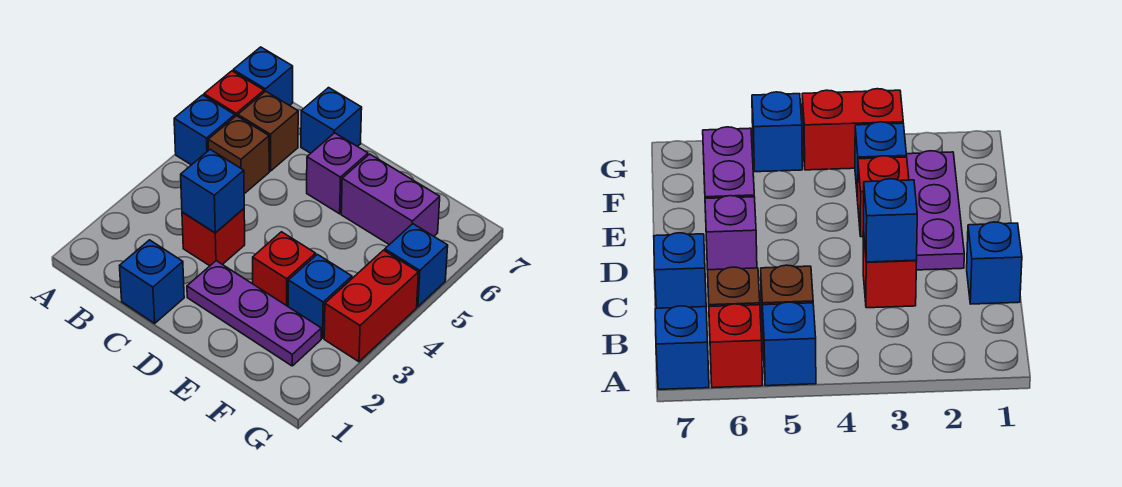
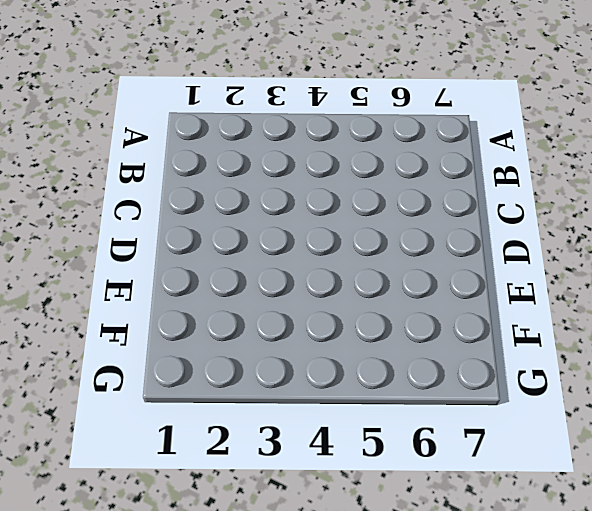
none -> blue brick A5 level 1
none -> red brick A6 level 1
none -> blue brick A7 level 1

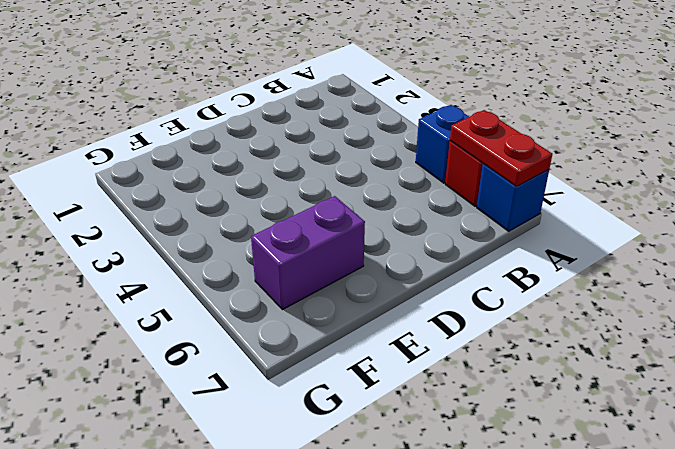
red plate A6:A7 level 2 -> none
none -> brown brick B5 level 1
none -> brown brick B6 level 1
none -> blue brick C1 level 1

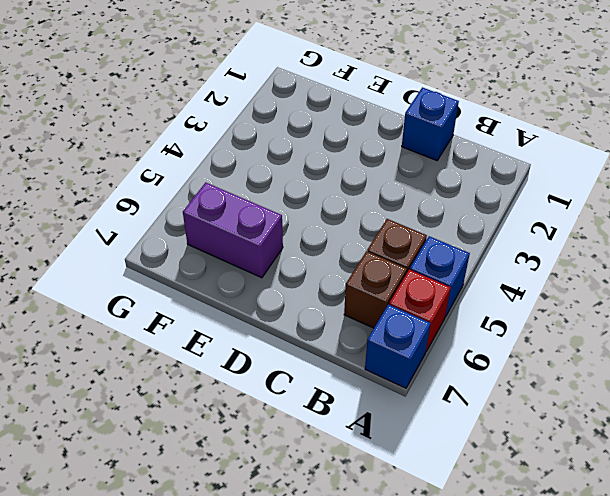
none -> red brick C3 level 1
none -> blue brick C7 level 1
none -> purple plate D2:F2 level 1

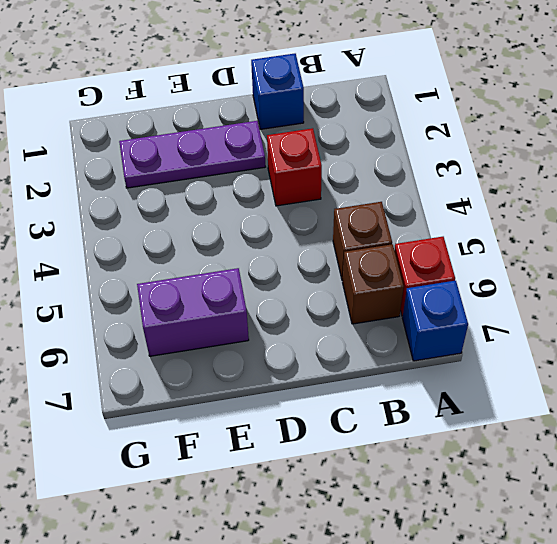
none -> blue brick A5 level 1
none -> blue brick C7 level 1
none -> purple brick D6 level 1

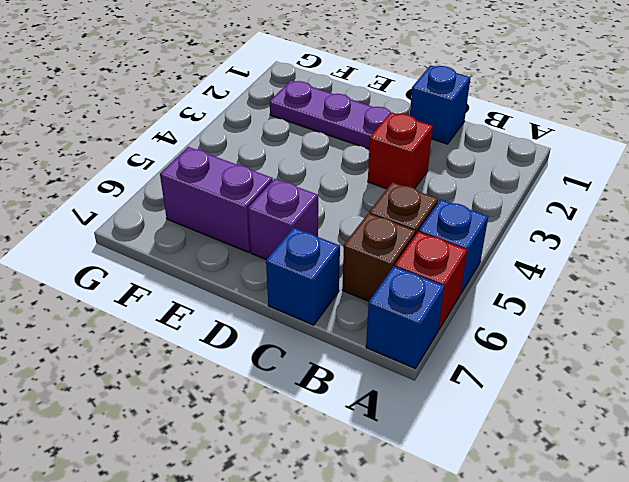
none -> red brick E3 level 1
none -> blue brick F3 level 1
none -> red brick G3:G4 level 1

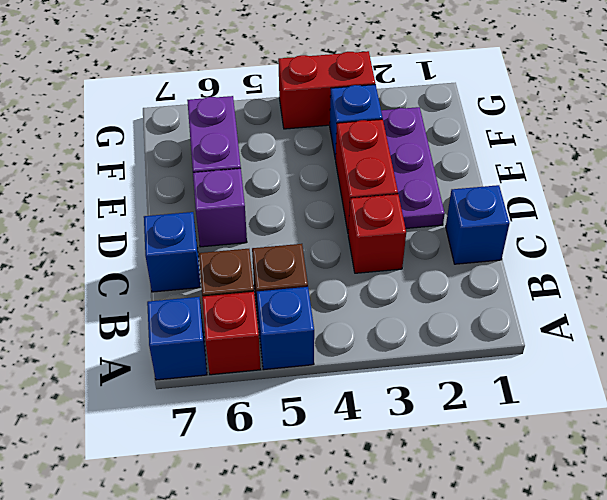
red brick D3:E3 level 1 -> red brick E3 level 1
none -> blue brick G5 level 1
none -> blue brick C3 level 2

